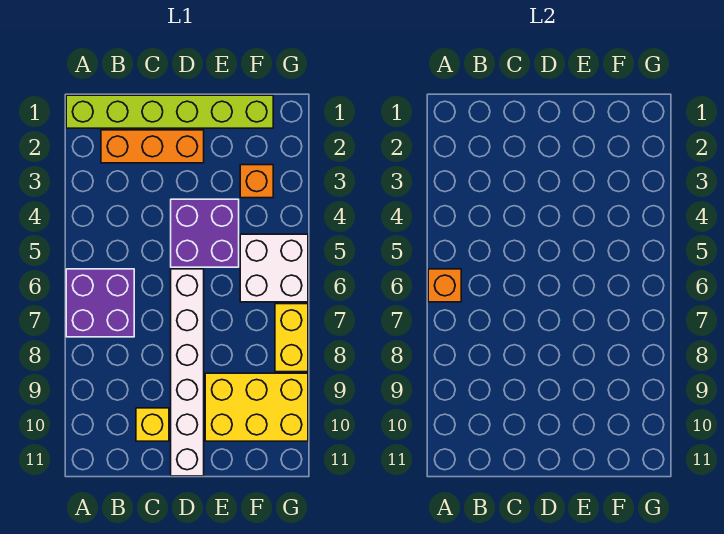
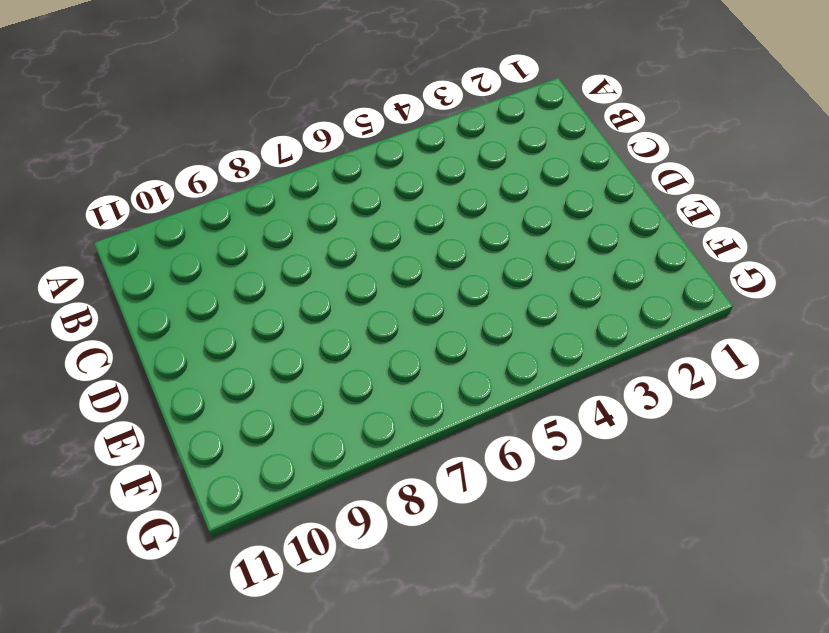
none -> lime brick A1:F1 level 1
none -> purple brick A6:B7 level 1

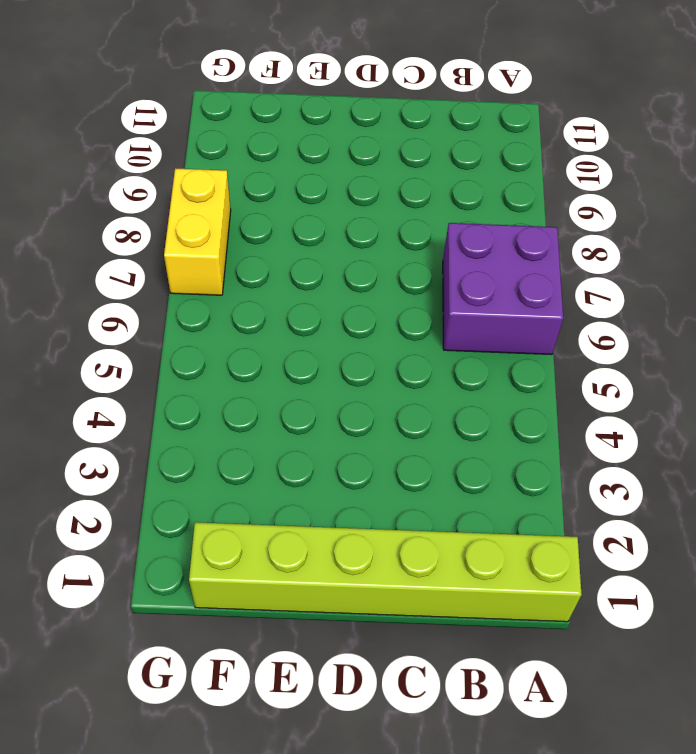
none -> orange brick B2:D2 level 1
none -> yellow brick C10 level 1

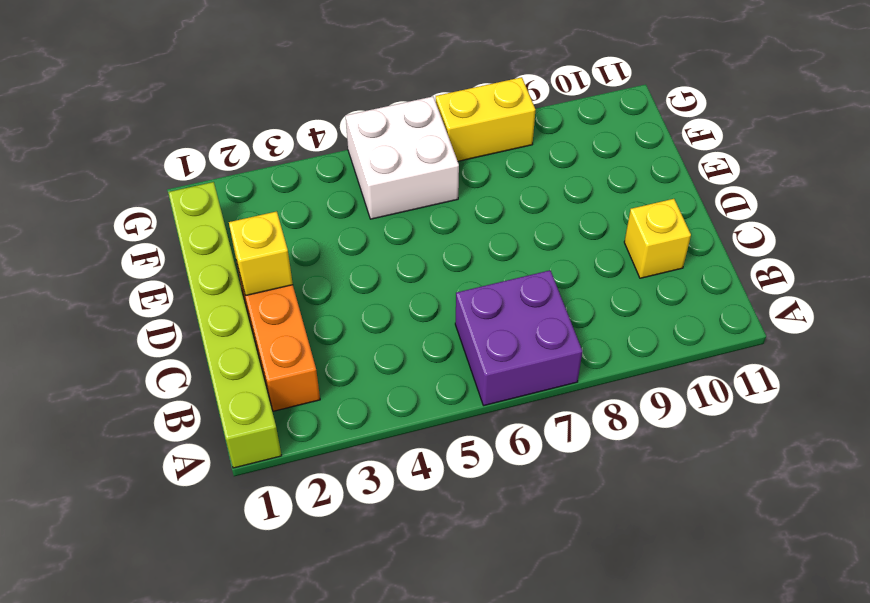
yellow brick D2 level 2 -> none
none -> purple brick D4:E5 level 1
none -> white brick D6:D11 level 1

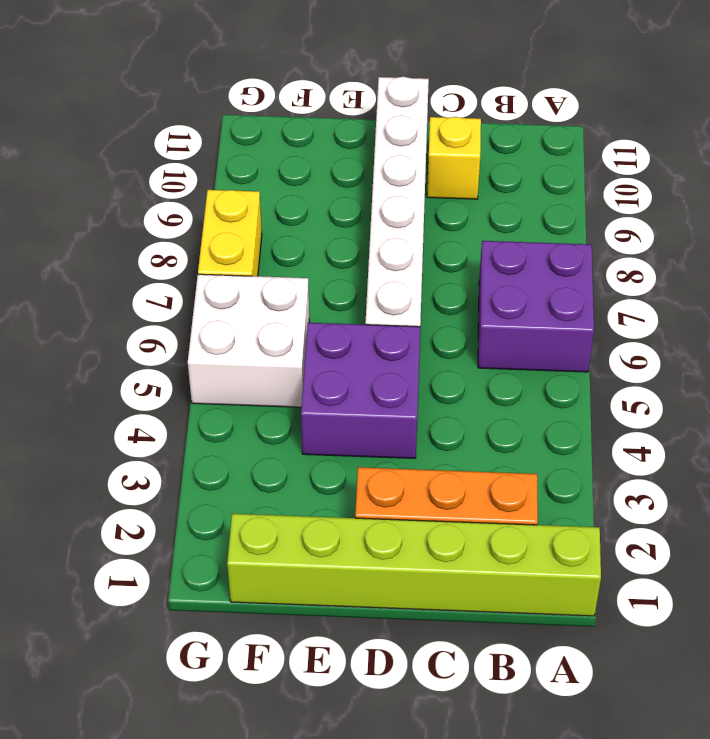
none -> yellow brick E9:G10 level 1
none -> orange brick F3 level 1

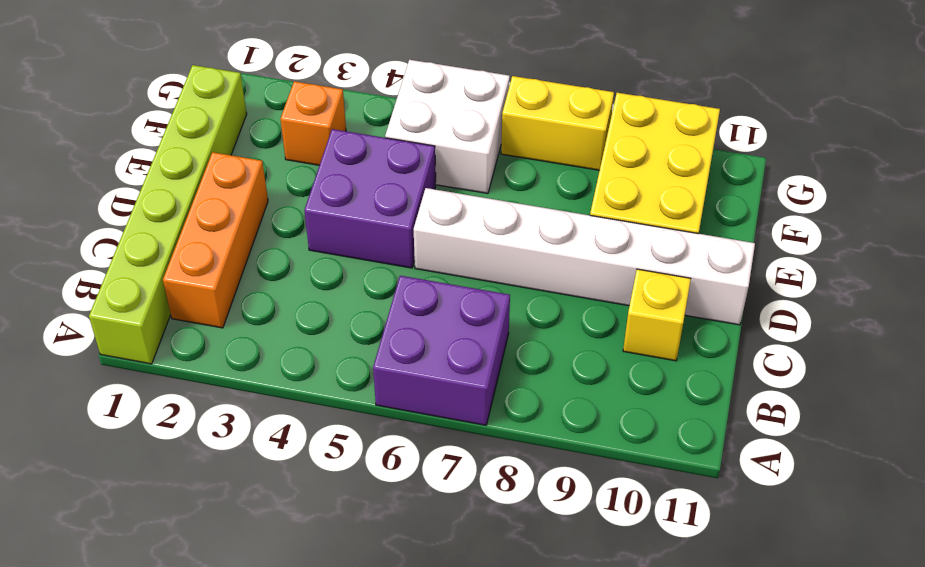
none -> orange brick A6 level 2

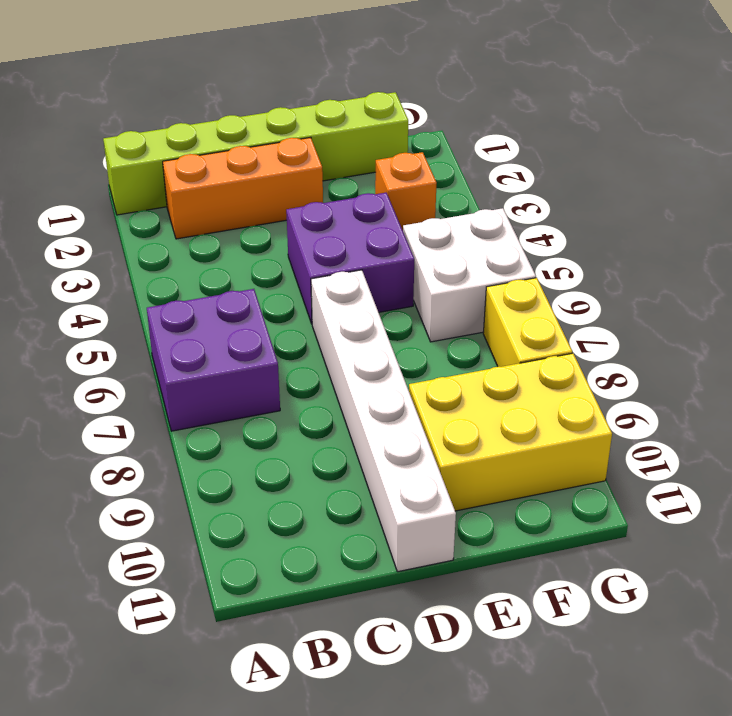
none -> yellow brick C10 level 1
none -> orange brick A6 level 2

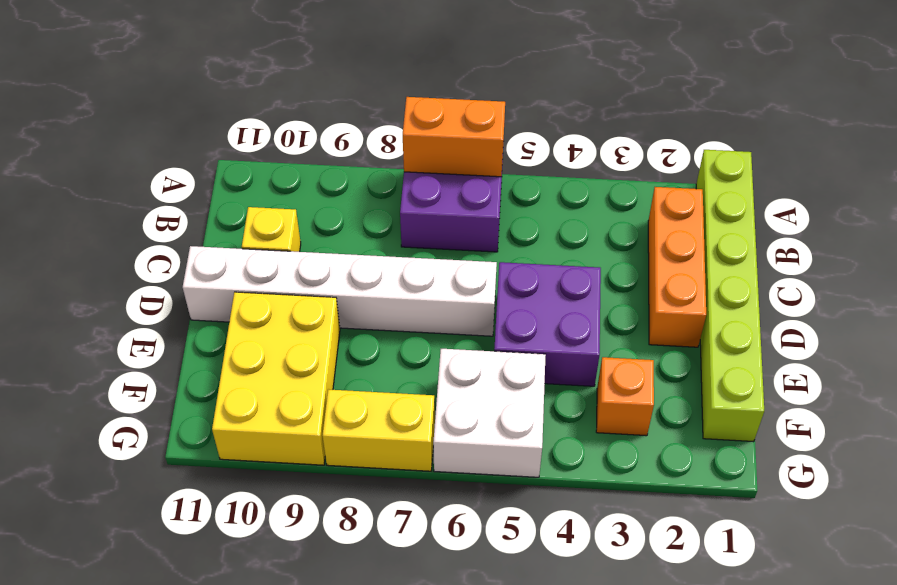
orange brick A6:A7 level 2 -> orange brick A6 level 2

